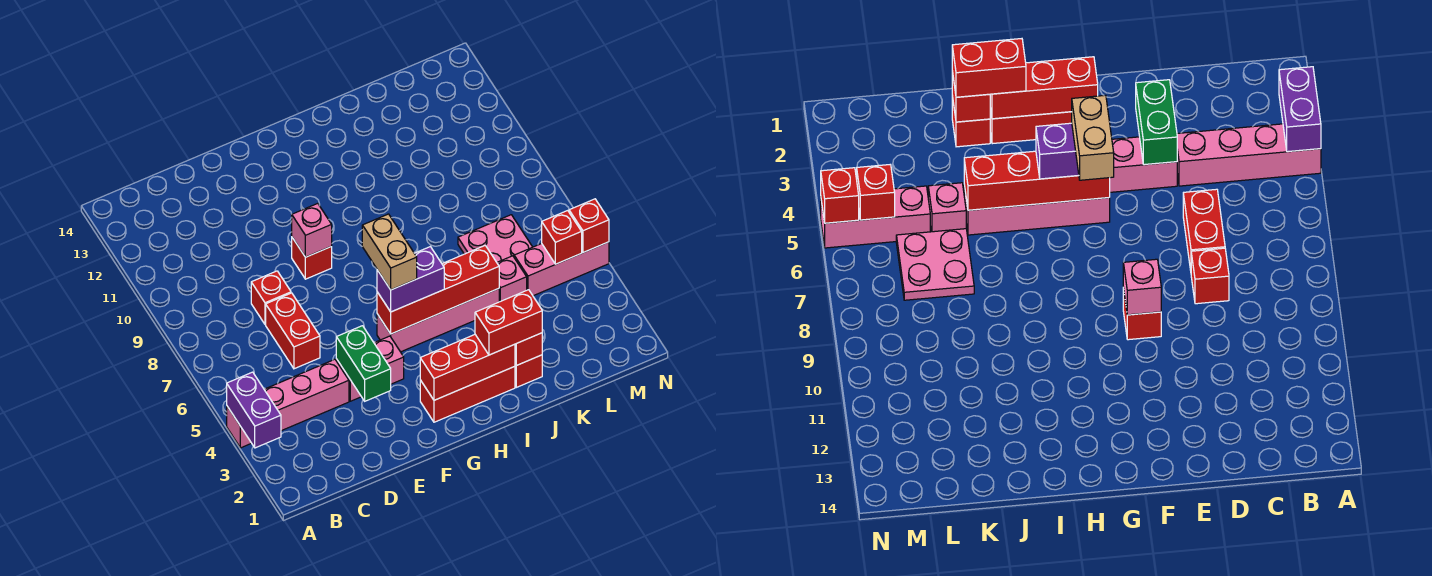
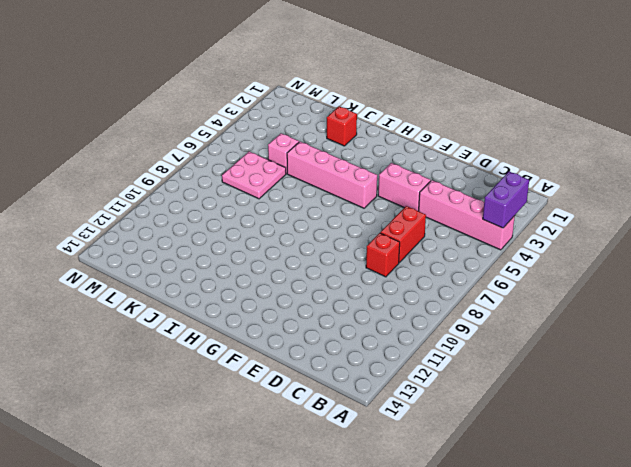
none -> red brick F9 level 1
none -> red brick G2:I2 level 1
none -> pink brick L5:N5 level 1

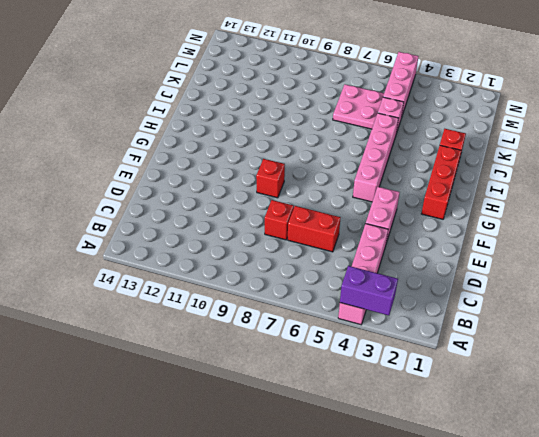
none -> green brick E3:E4 level 2
none -> pink brick F9 level 2
none -> red brick G2:I2 level 2

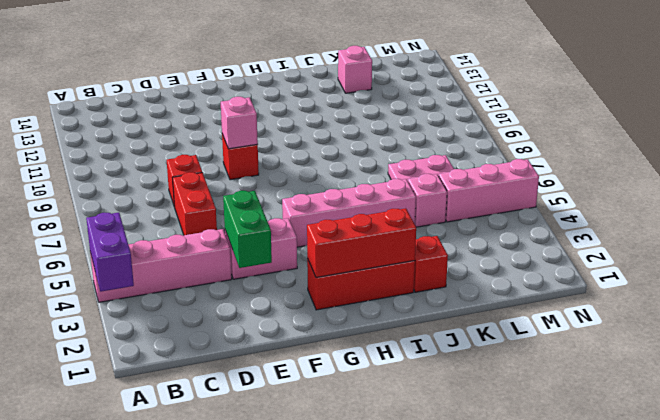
pink brick K13 level 1 -> none
none -> red brick G5:J5 level 2
none -> red brick J2 level 2
none -> red brick M5 level 2

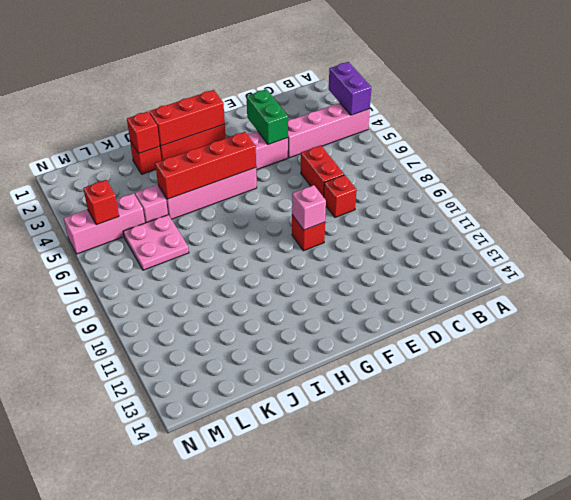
none -> red brick N5 level 2
none -> purple brick G5:H5 level 3
none -> red brick I2:J2 level 3

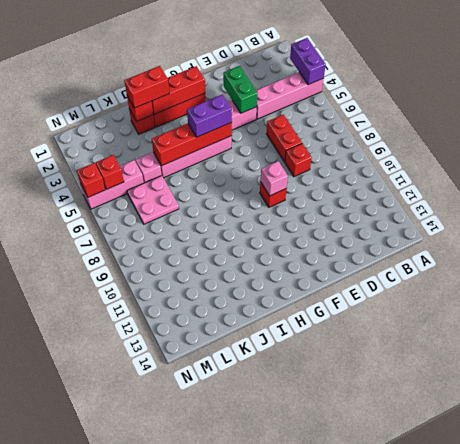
none -> tan brick G5:G6 level 4

